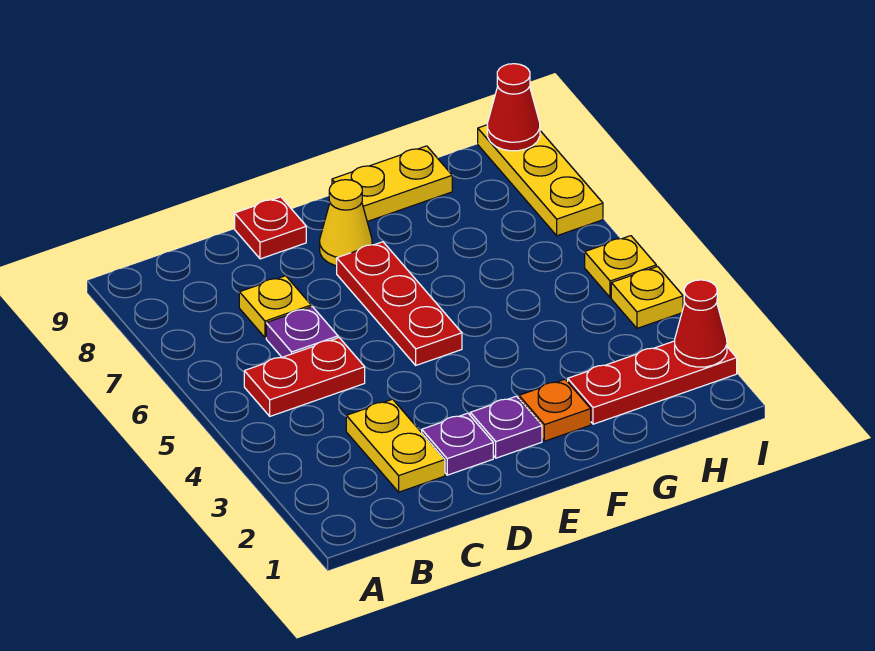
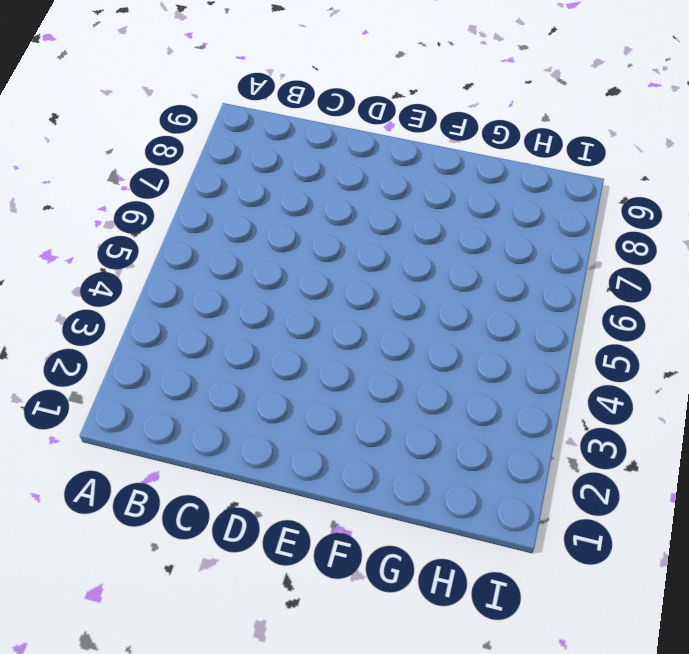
none -> red plate B5:C5 level 1
none -> yellow plate C2:C3 level 1
none -> purple plate C6 level 1

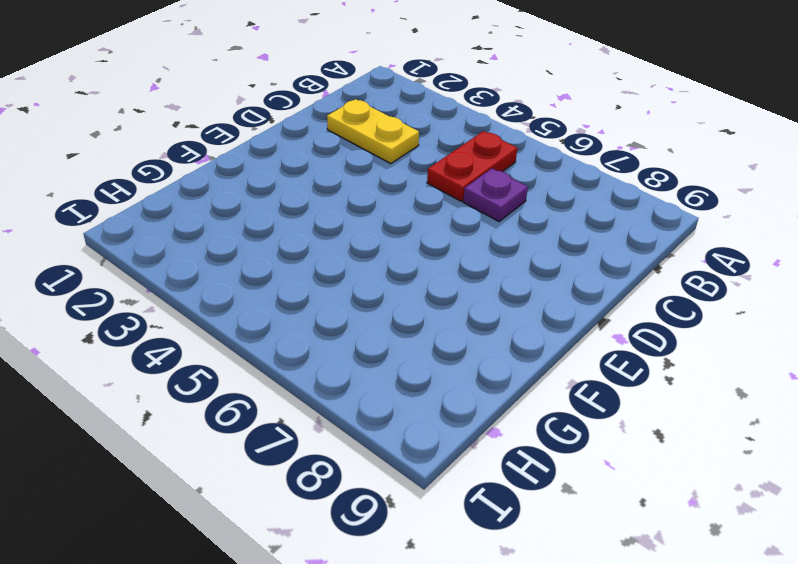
none -> yellow plate C7 level 1
none -> purple plate D2 level 1
none -> red plate D9 level 1

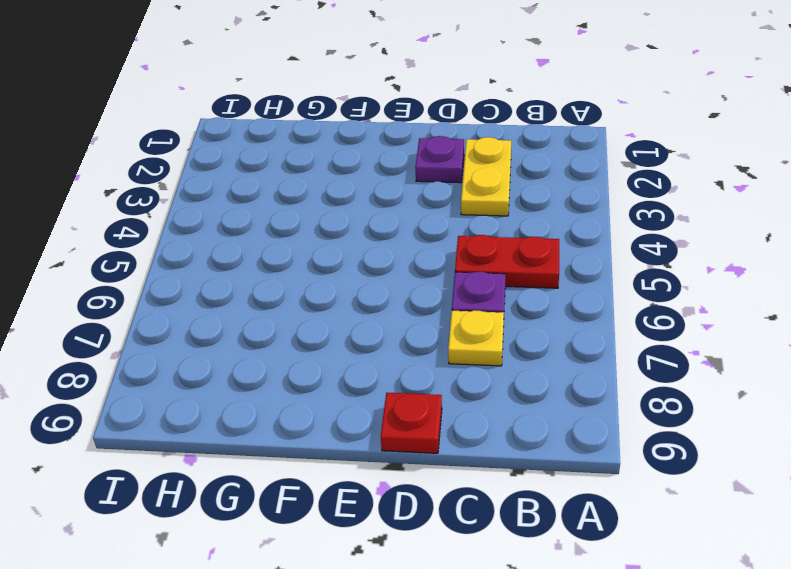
none -> purple plate E2 level 1
none -> red plate E5:E7 level 1
none -> yellow cone E8 level 1

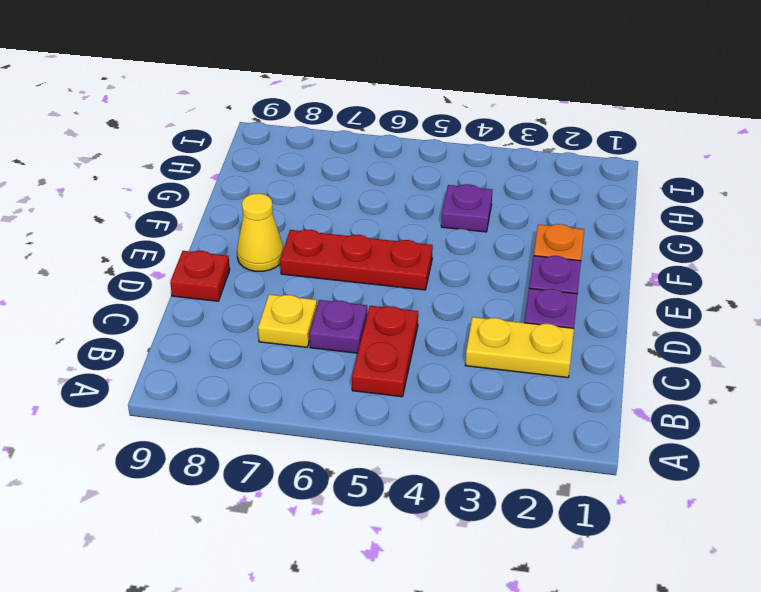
purple plate G4 level 1 -> none
none -> yellow plate F9:G9 level 1
none -> red plate G2:I2 level 1
none -> yellow plate I4 level 1

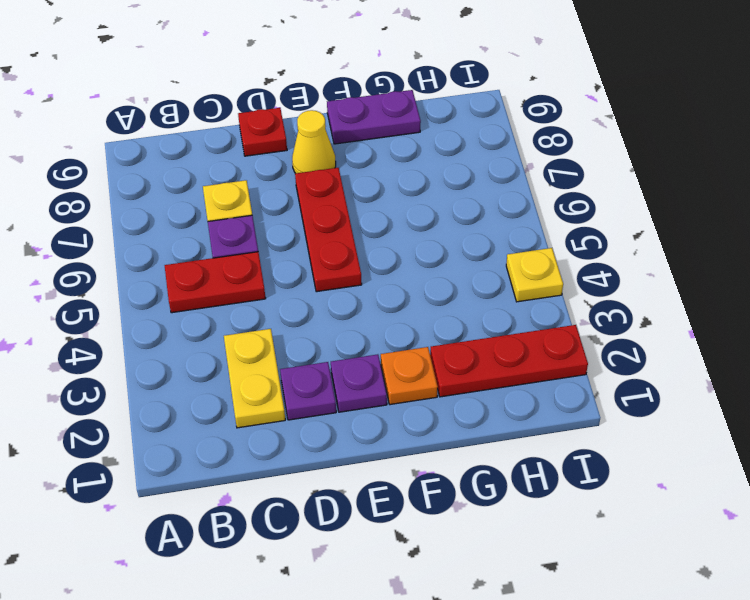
purple plate F9:G9 level 1 -> yellow plate F9:G9 level 1
none -> yellow plate I5 level 1
none -> yellow plate I7:I9 level 1
none -> red cone I2 level 2

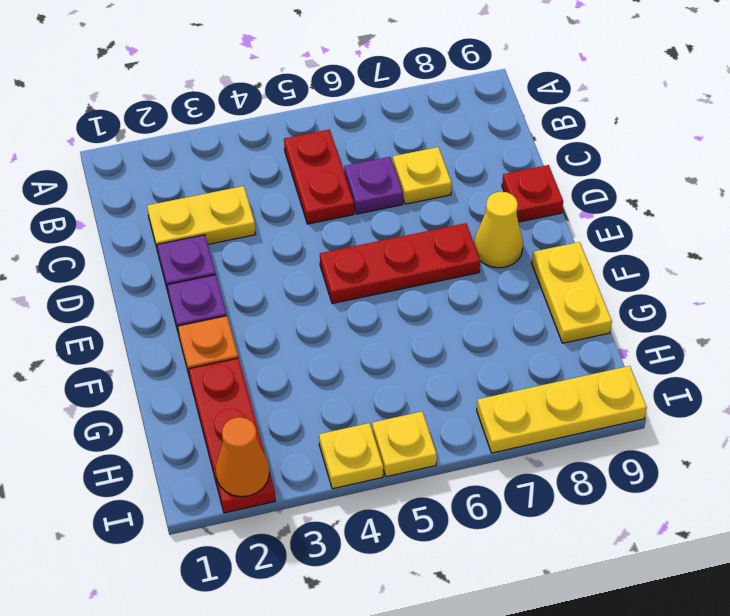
orange cone I2 level 2 -> red cone I2 level 2
none -> red cone I9 level 2

